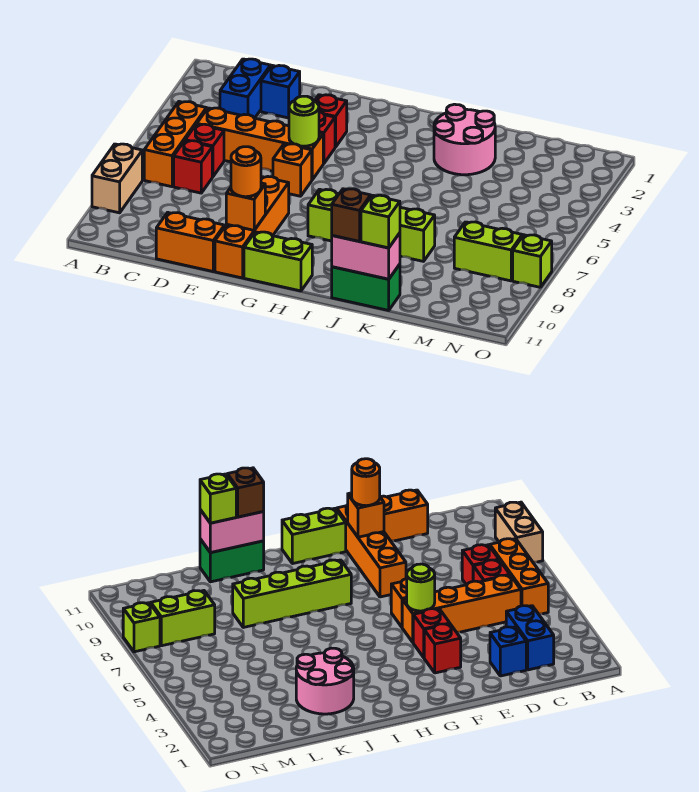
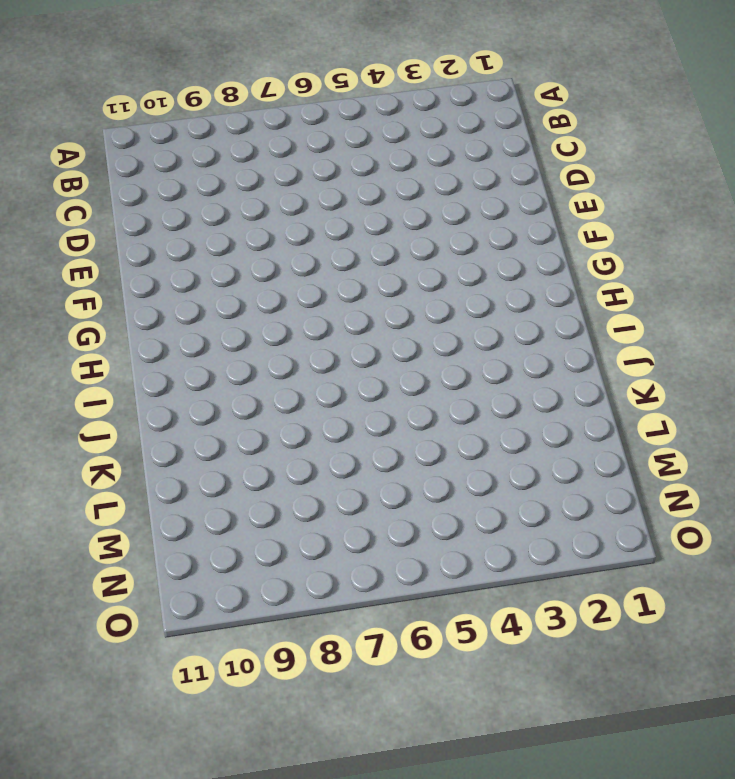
none -> tan brick A8:A9 level 1
none -> orange brick B5:B7 level 1
none -> blue brick C2:C3 level 1

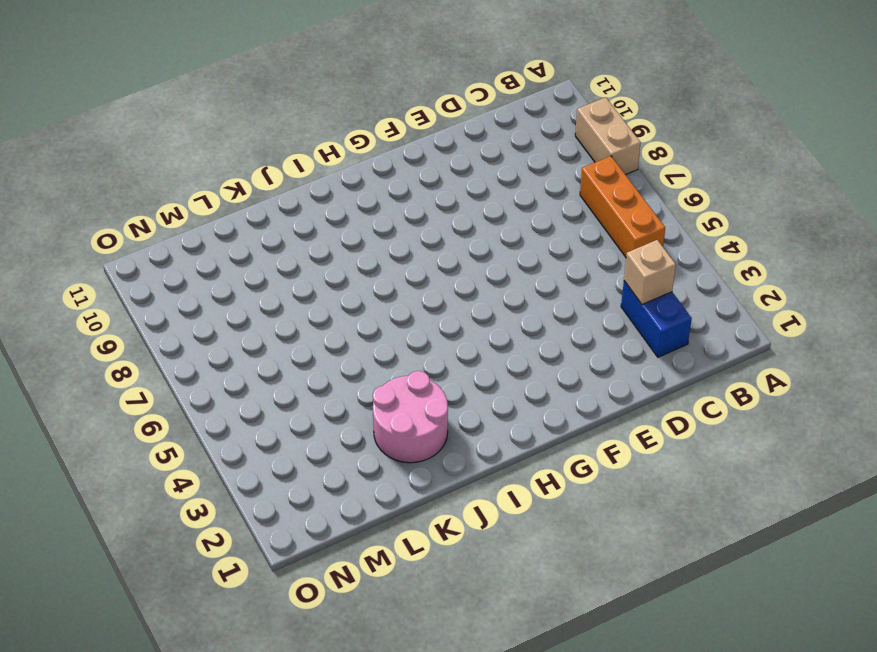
tan brick C3 level 2 -> none
none -> orange brick C5:F5 level 1
none -> red brick C6 level 1
none -> red brick C7 level 1

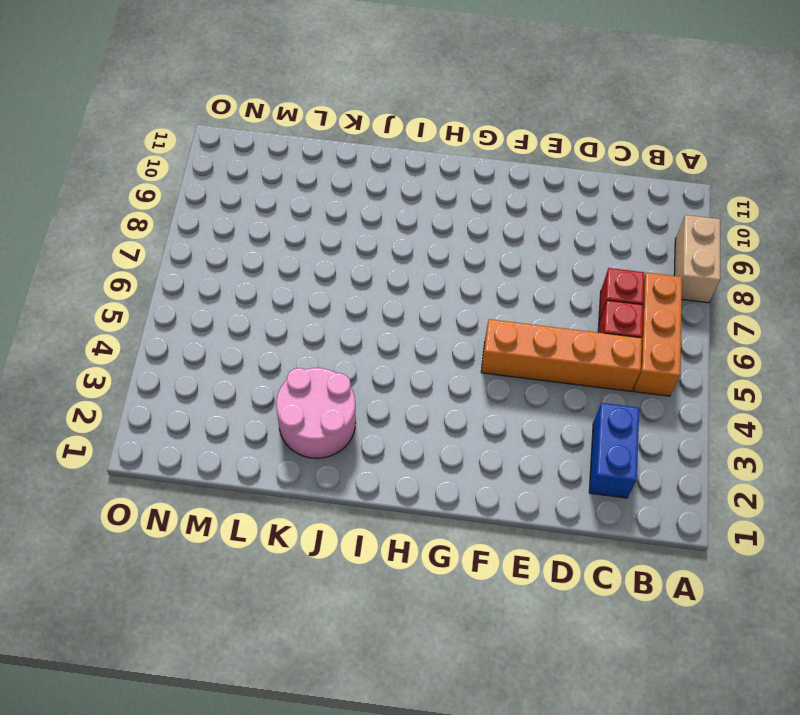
none -> blue brick D2 level 1
none -> orange brick D11:E11 level 1
none -> red brick F3 level 1

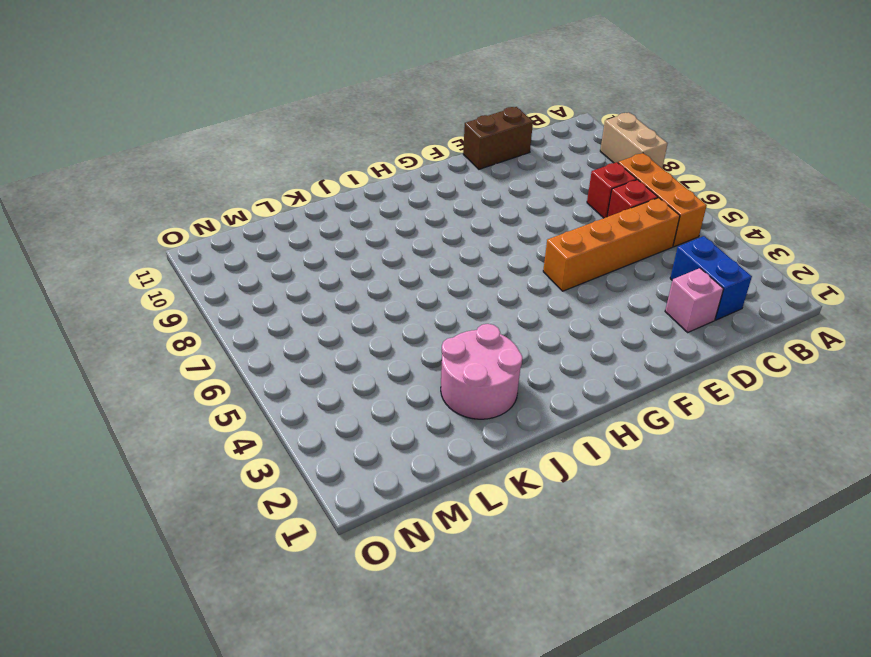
pink brick D2 level 1 -> blue brick D2 level 1
brown brick D11:E11 level 1 -> orange brick D11:E11 level 1
none -> red brick F3 level 1
none -> red brick F4 level 1
none -> orange brick F6 level 1

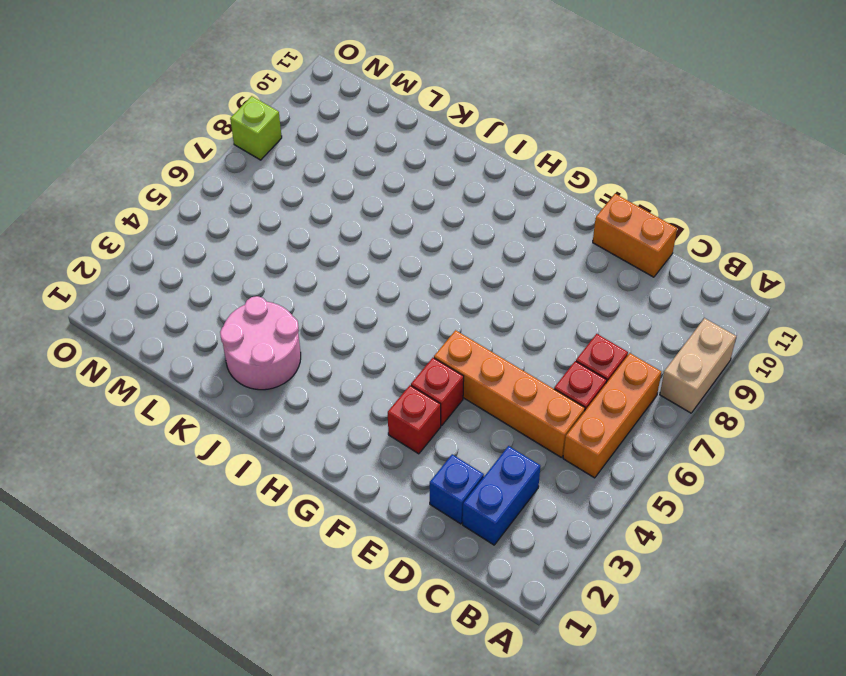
none -> orange brick F6 level 1
none -> orange brick F8:F11 level 1
none -> lime brick G11:H11 level 1

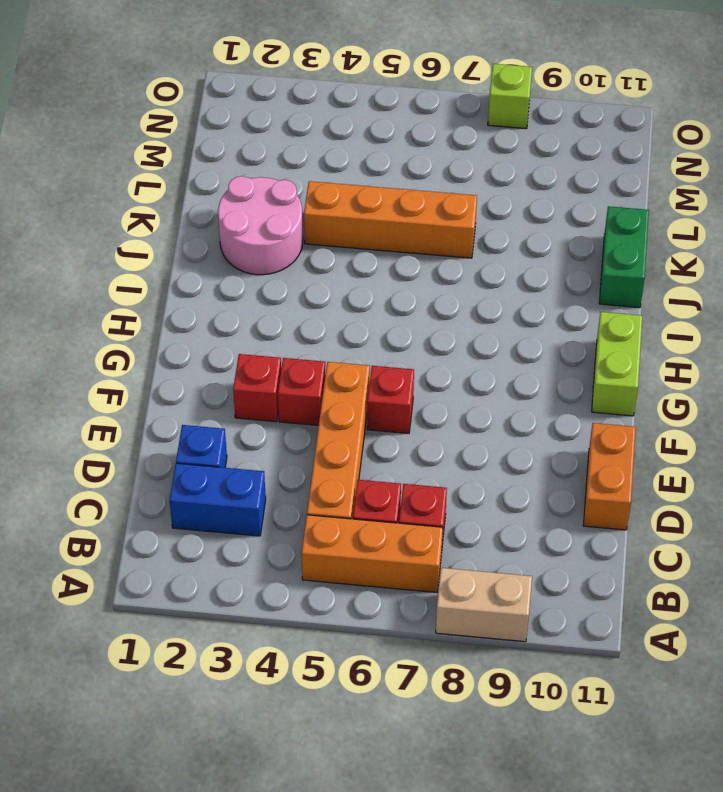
red brick F6 level 1 -> orange brick F6 level 1
orange brick K4:K7 level 1 -> orange brick F8:F11 level 1
none -> lime brick H8:K8 level 1
none -> lime brick M8:N8 level 1
none -> lime round brick F5 level 2

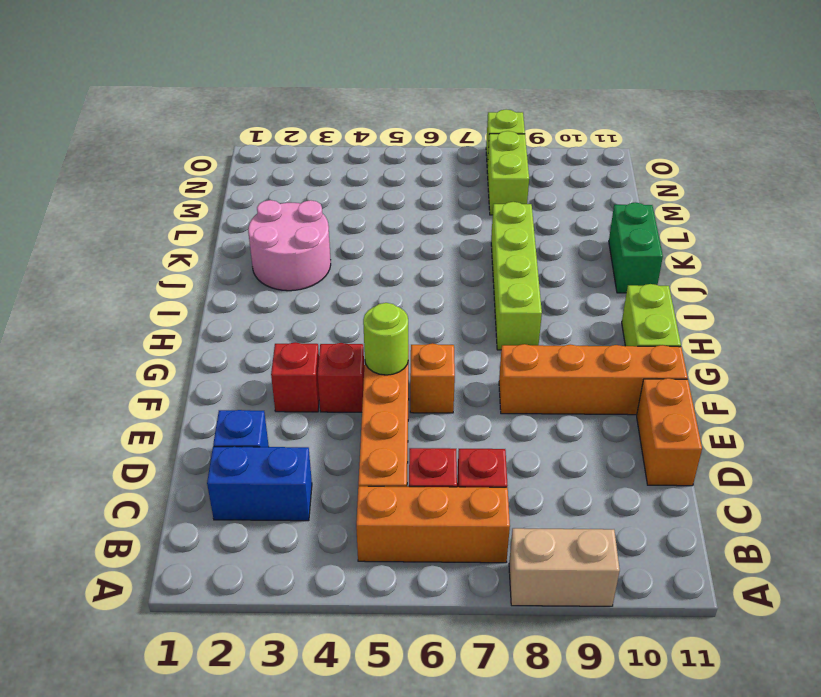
none -> orange brick F10 level 2
none -> pink brick J11:K11 level 2
none -> orange round brick F10 level 3

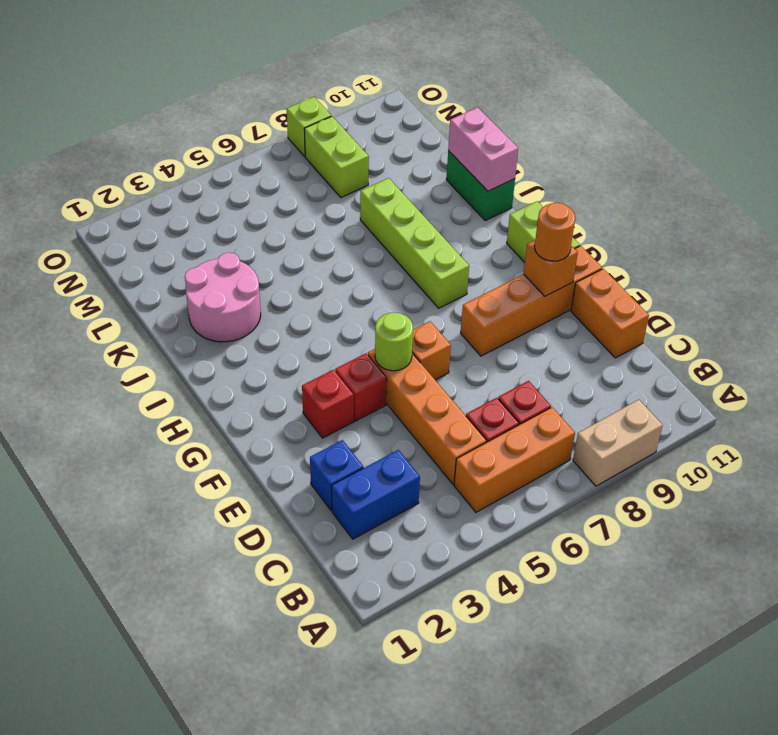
none -> brown brick J11 level 3
none -> lime brick K11 level 3

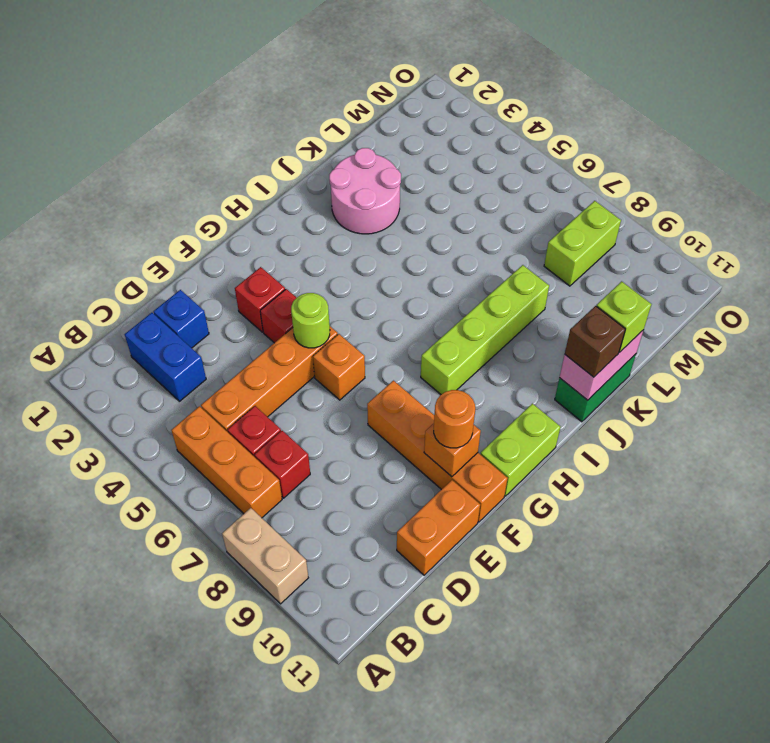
none -> lime brick O8 level 1

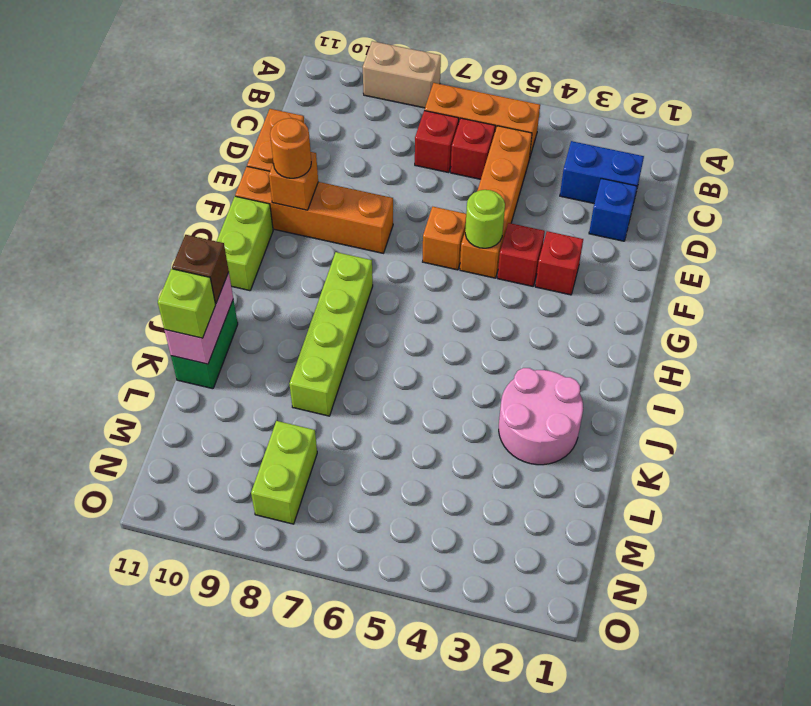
none -> lime brick O8 level 1

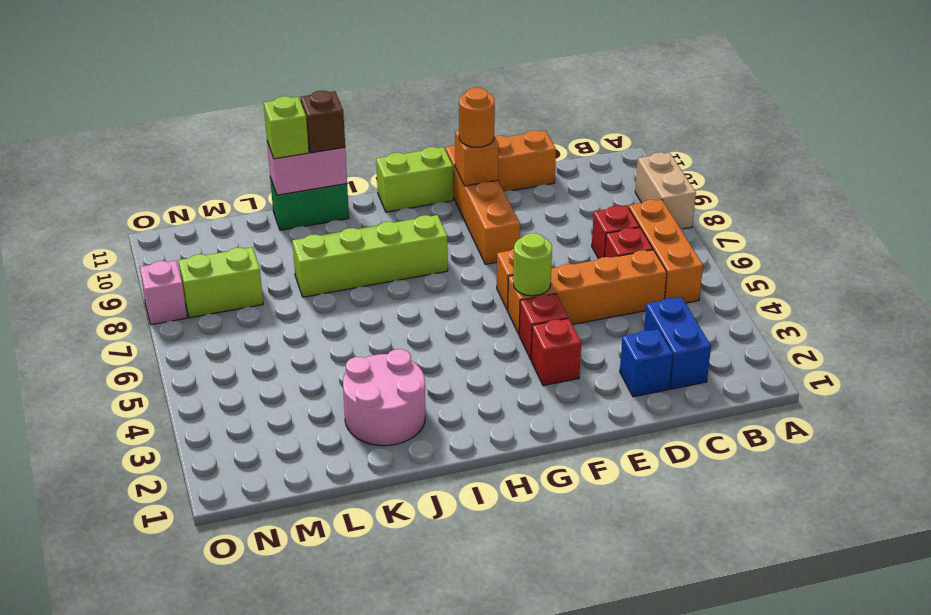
pink brick O8 level 1 -> lime brick O8 level 1

